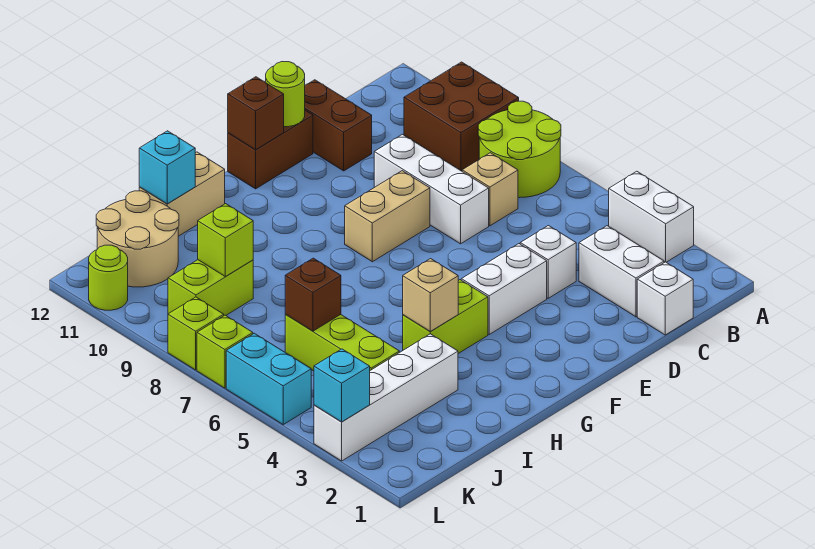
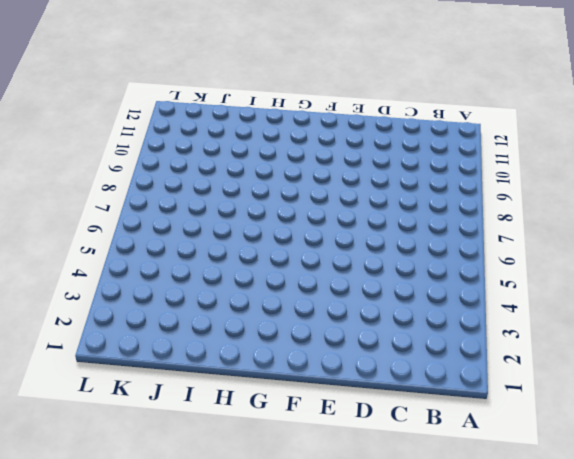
none -> white brick A3:A4 level 1
none -> lime round brick A7:B8 level 1
none -> brown brick A9:B10 level 1

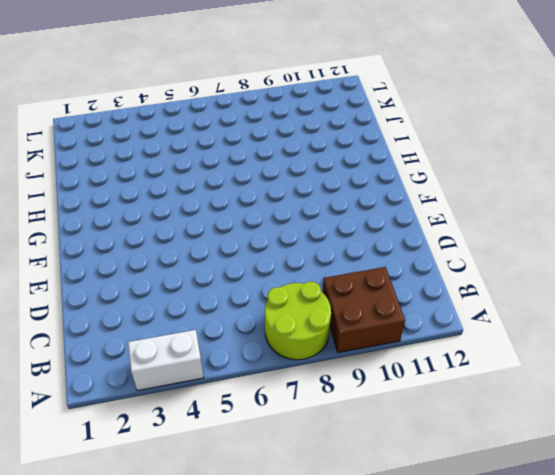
none -> white brick C1 level 1
none -> white brick C2:C3 level 1
none -> tan brick C7 level 1

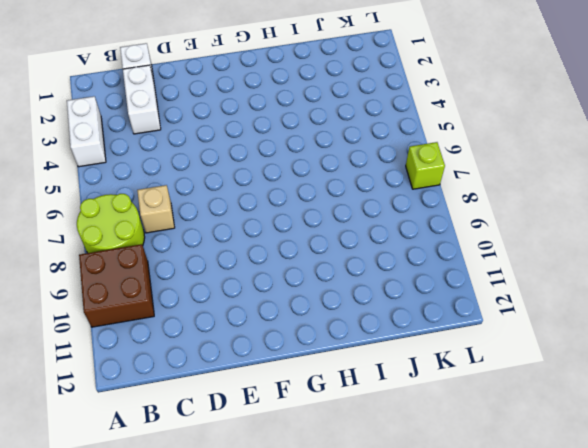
none -> white brick D4 level 1
none -> white brick D7:D9 level 1
none -> brown brick D11:D12 level 1

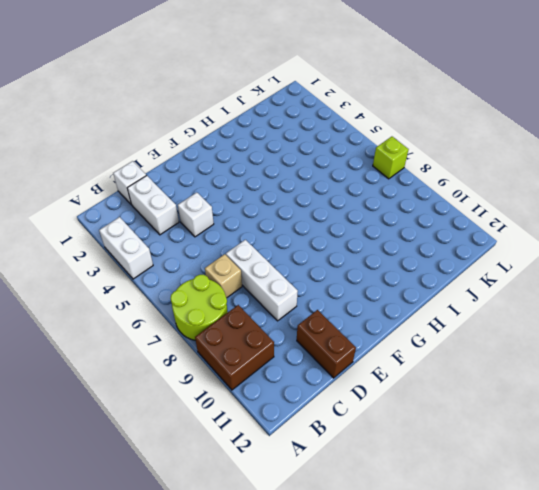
none -> white brick E4:F4 level 1
none -> tan brick E8:F8 level 1
none -> brown brick E12:F12 level 1

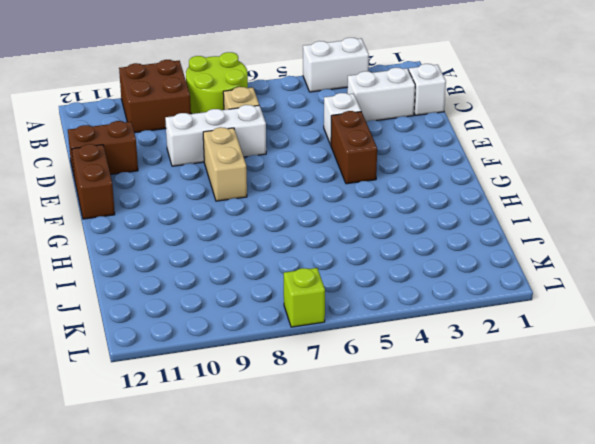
brown brick E4:F4 level 1 -> white brick E4:F4 level 1
none -> lime brick G4:H4 level 1
none -> tan brick H12:I12 level 1
none -> white brick I3:L3 level 1

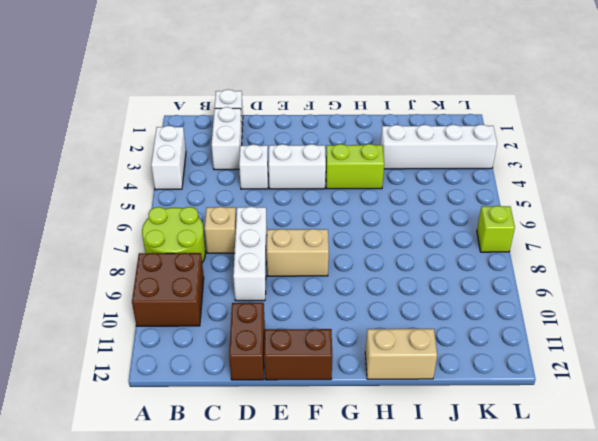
none -> lime brick J4:J6 level 1
none -> lime brick J9:K9 level 1
none -> tan round brick J11:K12 level 1

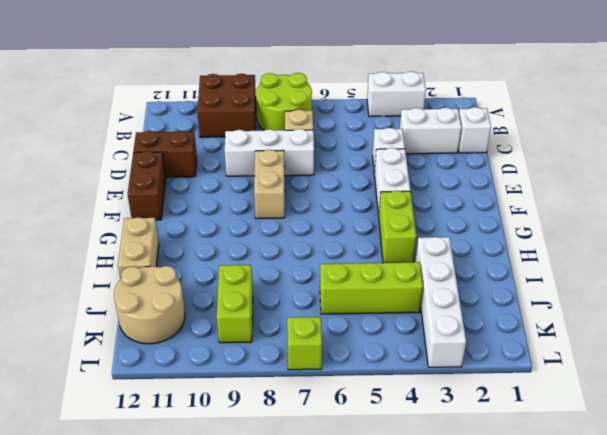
none -> cyan brick L5:L6 level 1
none -> lime brick L8 level 1
none -> lime round brick L11 level 1

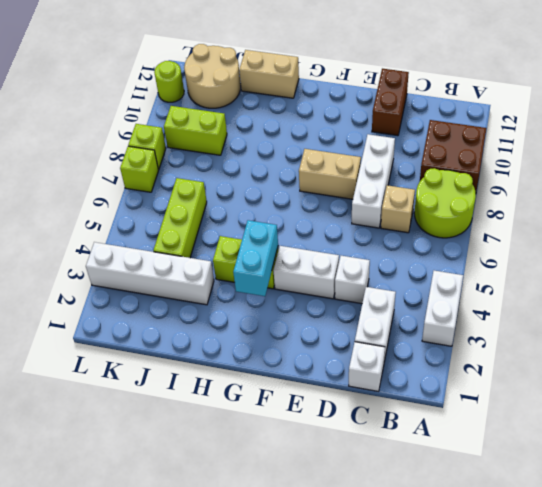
cyan brick G3:G4 level 2 -> cyan brick L5:L6 level 1
none -> brown brick E12:F12 level 1
none -> lime round brick E12 level 2
none -> brown brick F12 level 2

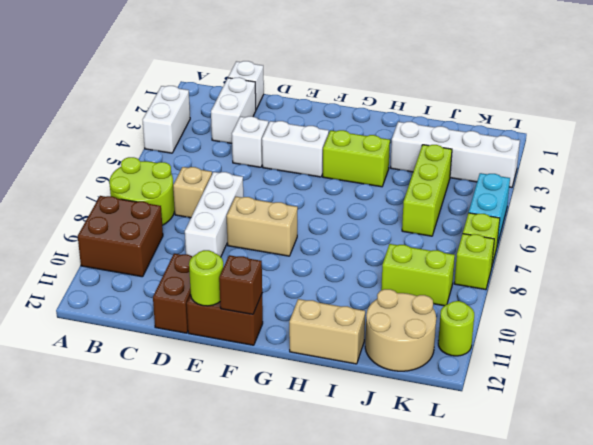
none -> tan brick H4 level 2
none -> cyan brick I12 level 2
none -> brown brick J6 level 2

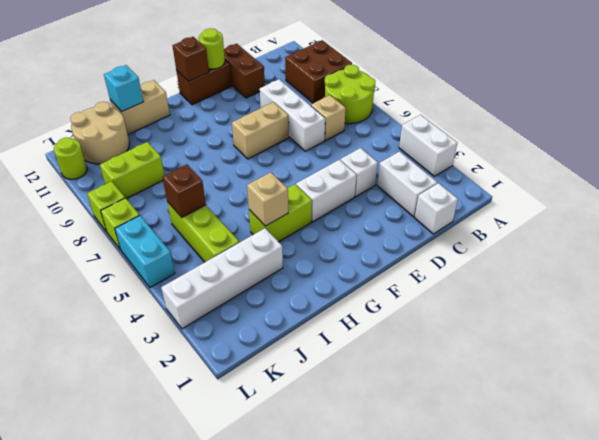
none -> lime brick J9 level 2
none -> cyan brick L3 level 2

